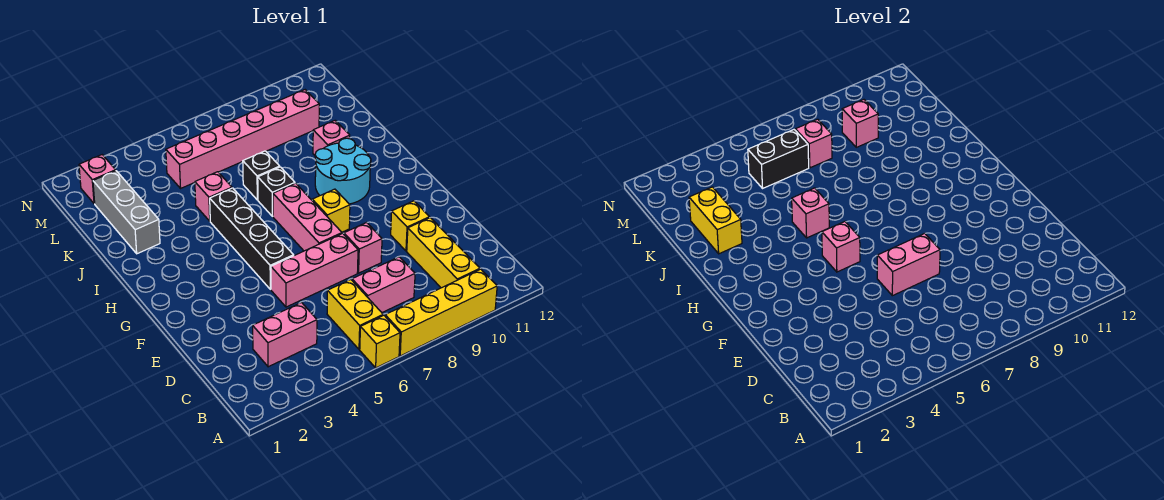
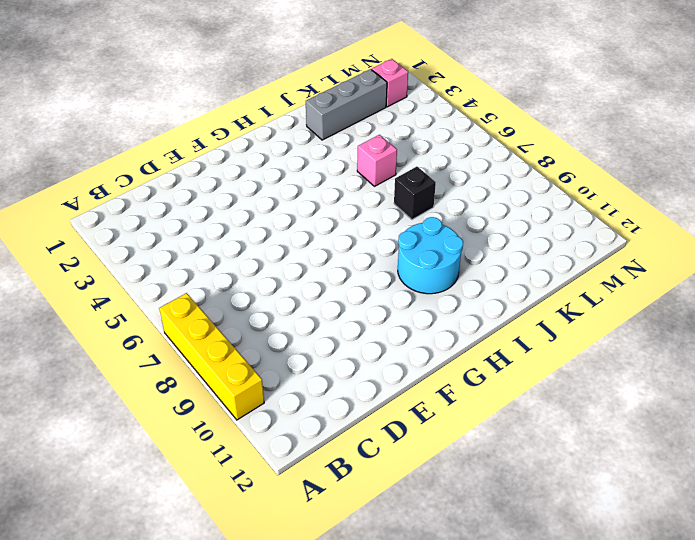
none -> yellow brick A6 level 1
none -> yellow brick B6:C6 level 1
none -> yellow brick B10:D10 level 1

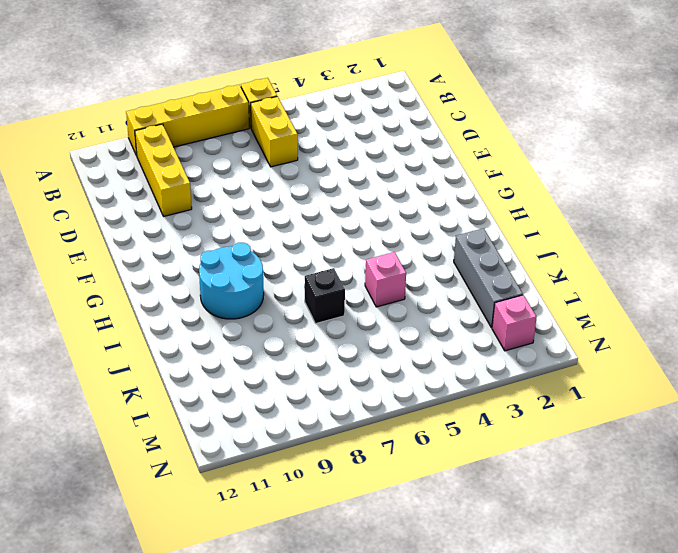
none -> pink brick C3:C4 level 1
none -> pink brick C7:C8 level 1
none -> pink brick E5:E7 level 1

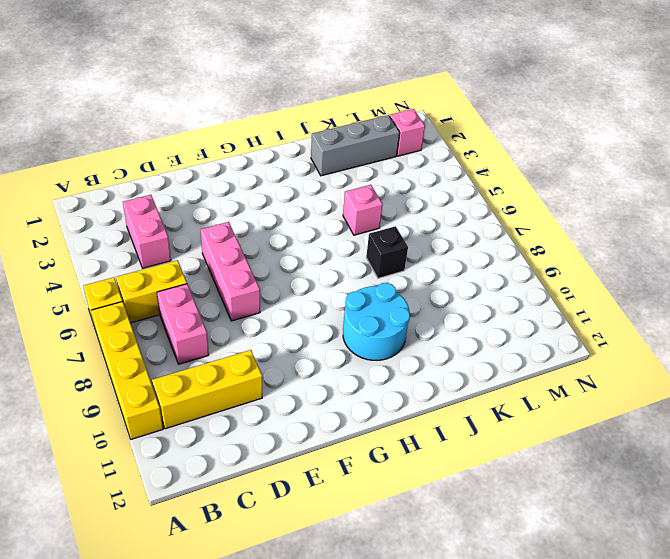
none -> pink brick E8 level 1
none -> yellow brick E10 level 1
none -> black brick F5:I5 level 1

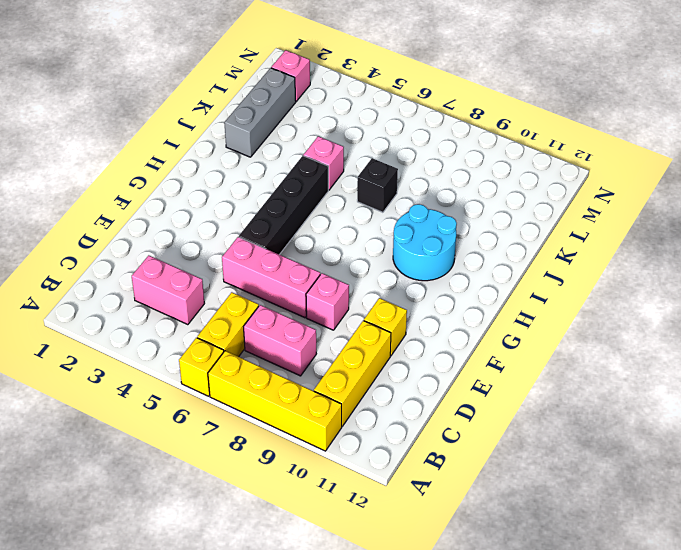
none -> pink brick F7:H7 level 1
none -> yellow brick G8 level 1
none -> black brick I7 level 1

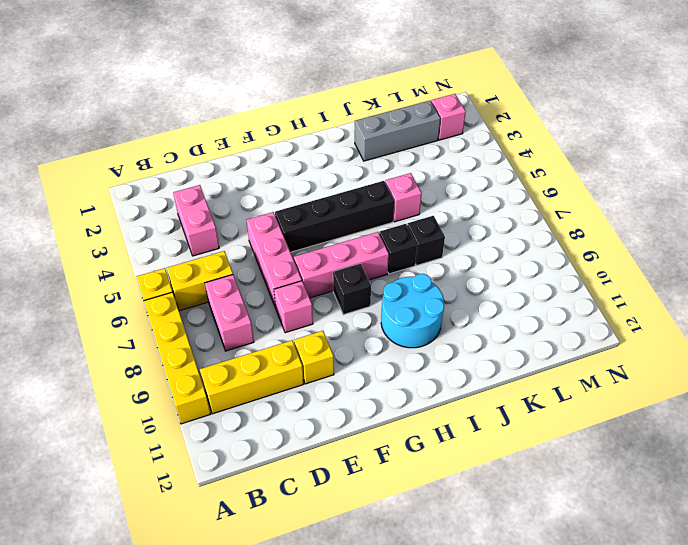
black brick G8 level 1 -> yellow brick G8 level 1
none -> pink brick J10 level 1
none -> pink brick L5:L10 level 1
none -> pink brick E6:E7 level 2

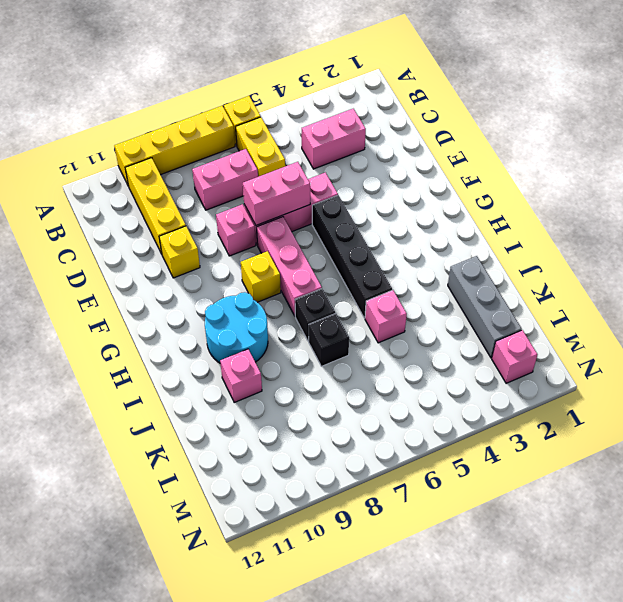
none -> pink brick L5:L10 level 1
none -> pink brick G5 level 2
none -> pink brick I5 level 2

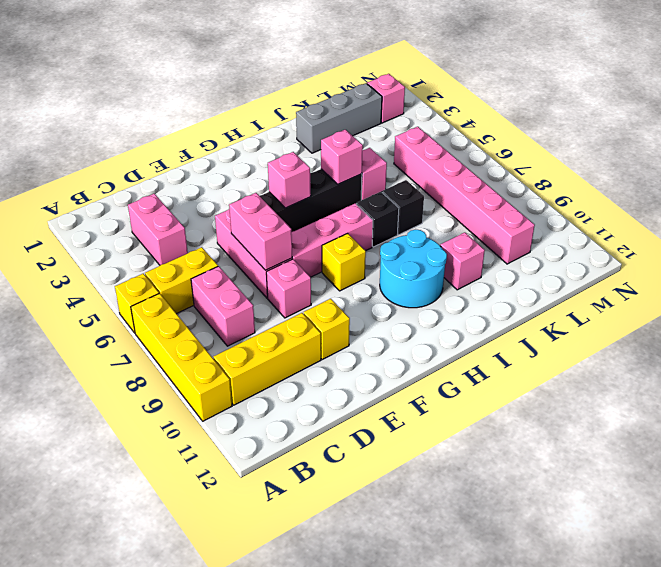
none -> yellow brick J2:K2 level 2
none -> black brick L5:L6 level 2
none -> pink brick L7 level 2

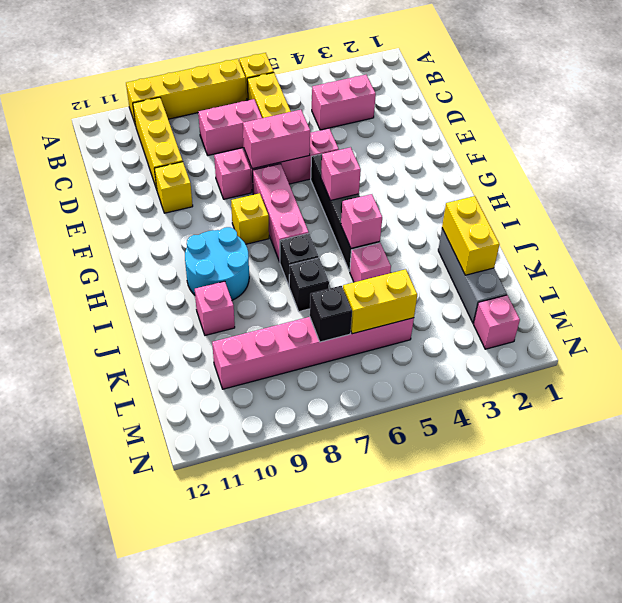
yellow brick L5:L6 level 2 -> black brick L5:L6 level 2
black brick L7 level 2 -> pink brick L7 level 2
none -> pink brick L9 level 2

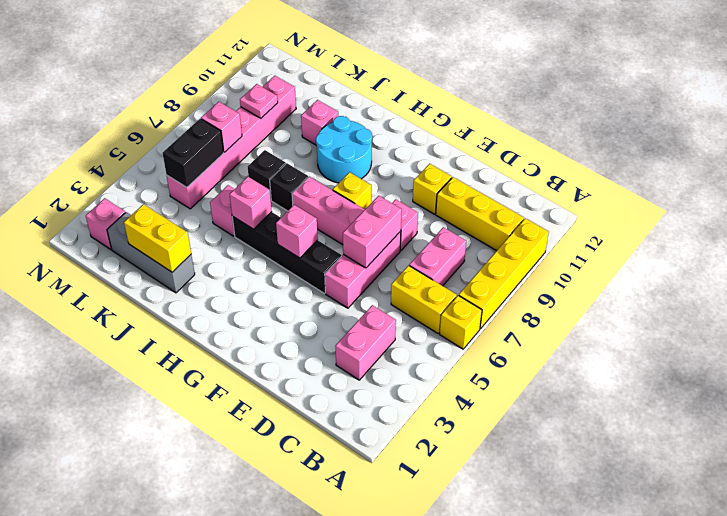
pink plate L9 level 2 -> pink brick L9 level 2

